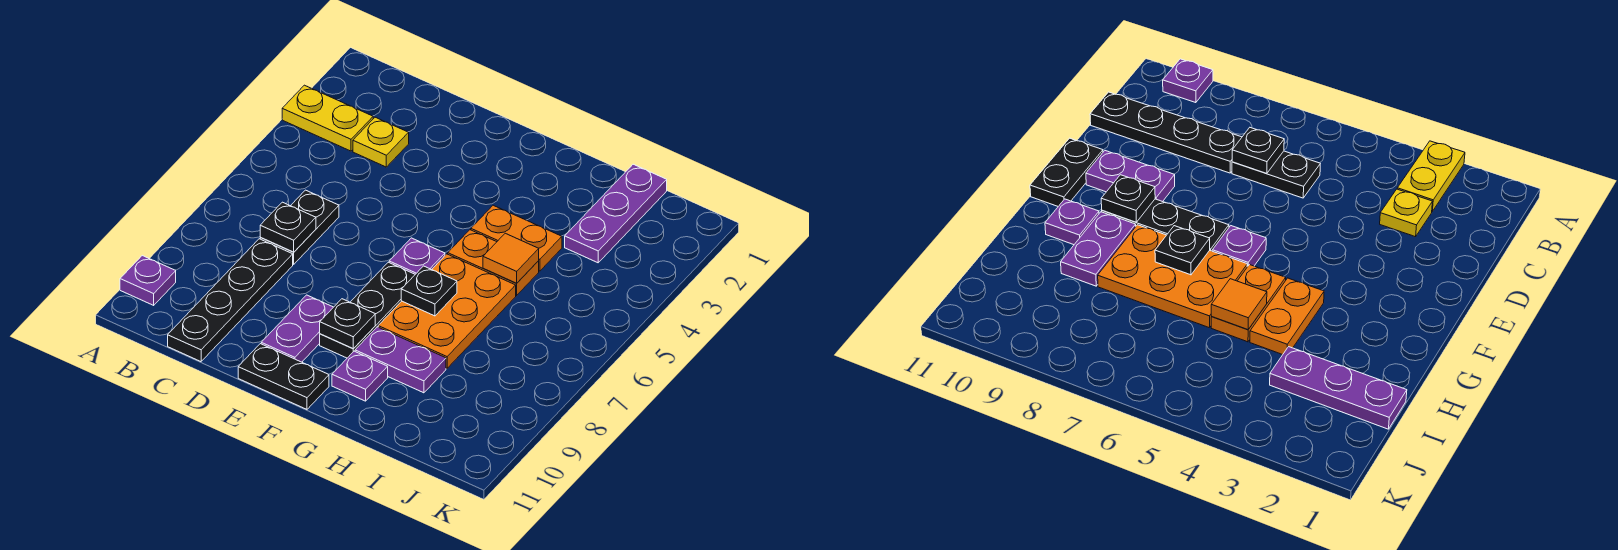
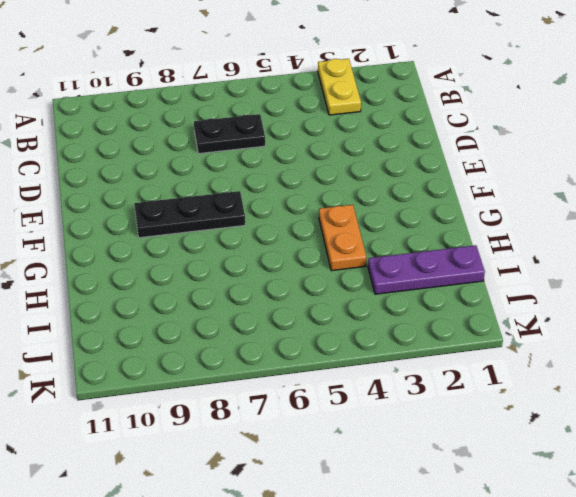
none -> purple plate A10 level 1
none -> yellow plate C3 level 1
none -> black plate C8:C11 level 1

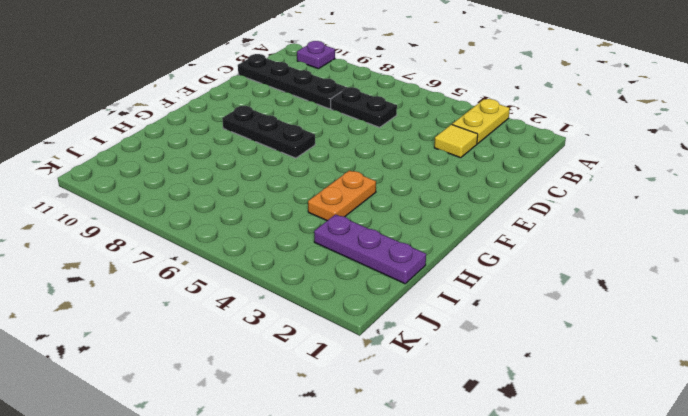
yellow tile C3 level 1 -> yellow plate C3 level 1
none -> purple plate E9:E10 level 1
none -> black plate E11:F11 level 1
none -> purple plate F6 level 1

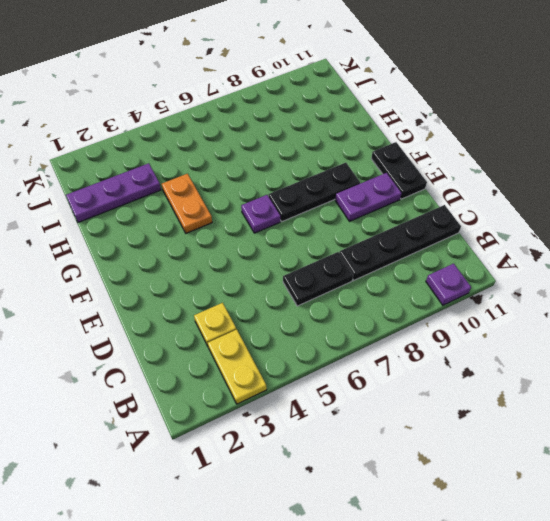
none -> orange plate G5:H5 level 1
none -> orange plate G6:H8 level 1
none -> purple plate G9:H9 level 1

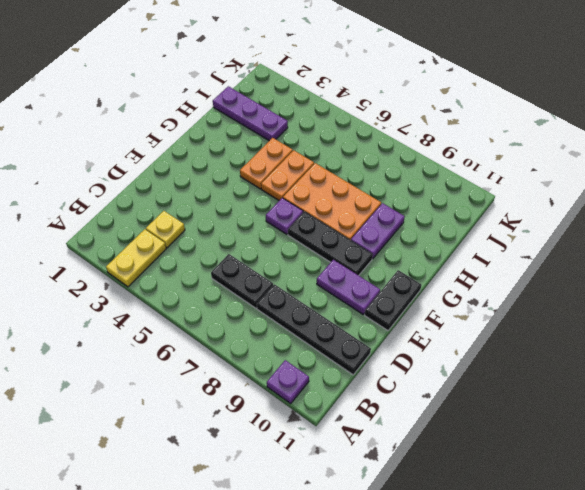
none -> purple plate G10 level 1
none -> black plate C7 level 2
none -> black plate F9 level 2

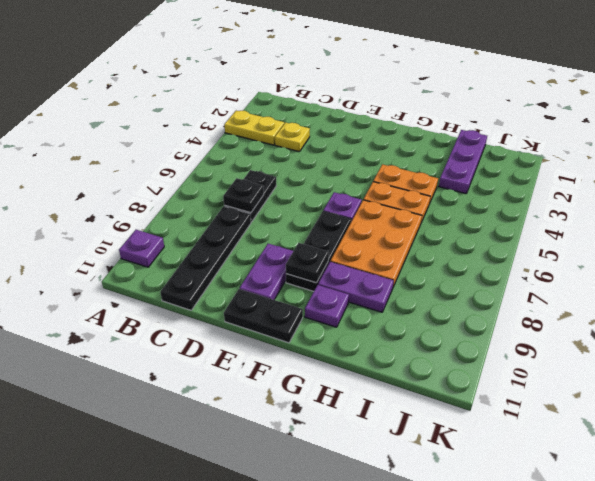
none -> black plate G7 level 2
none -> orange tile H5 level 2

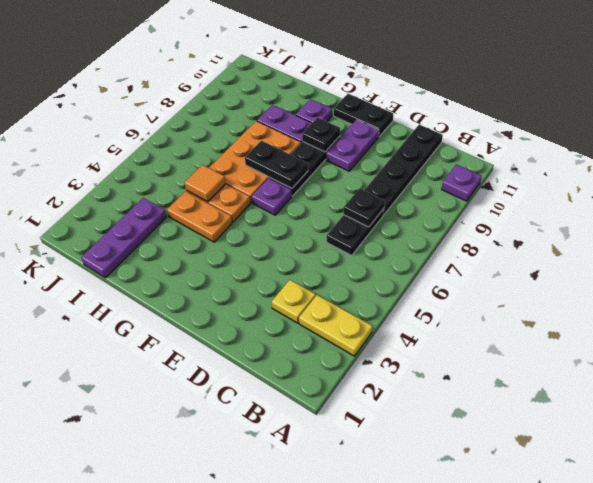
black plate F7:G7 level 2 -> black plate G7 level 2

